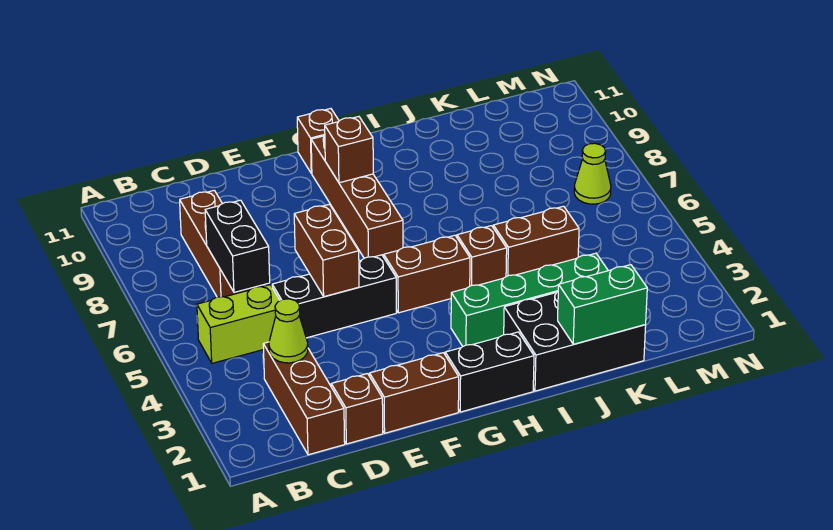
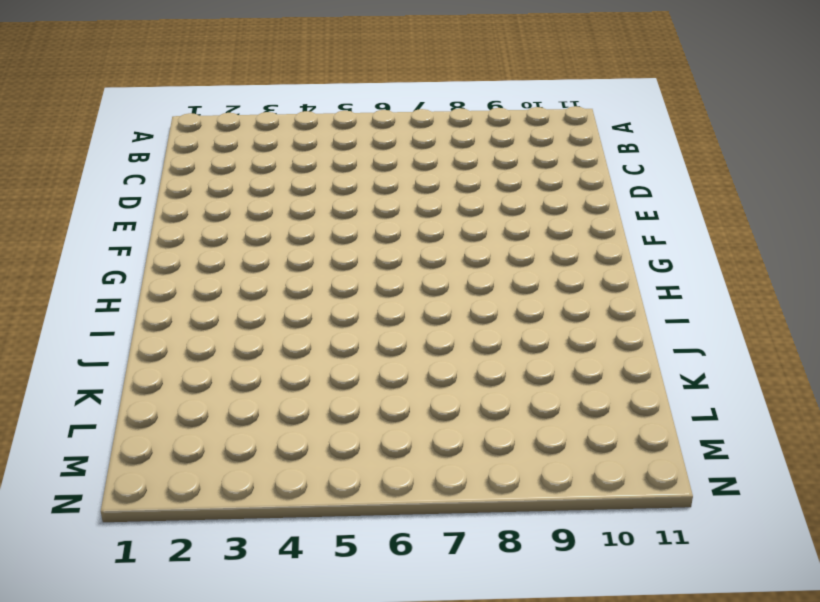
none -> lime brick B5:C5 level 1
none -> brown brick C1:C3 level 1
none -> brown brick C7:C9 level 1

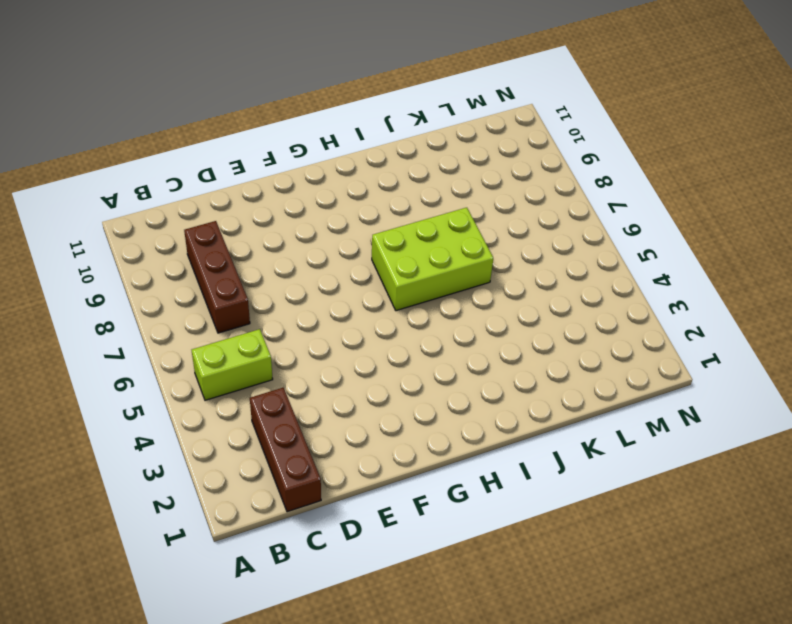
lime brick H6:J7 level 1 -> none
none -> brown brick D1 level 1
none -> black brick D5:F5 level 1
none -> brown brick E1:F1 level 1

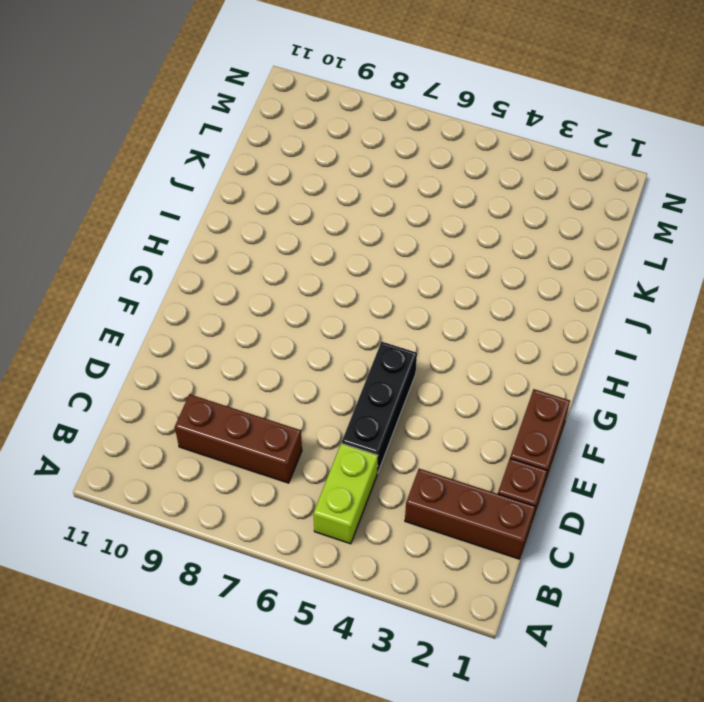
none -> black brick G1:H1 level 1
none -> brown brick G5:H5 level 1
none -> brown brick G7:G10 level 1

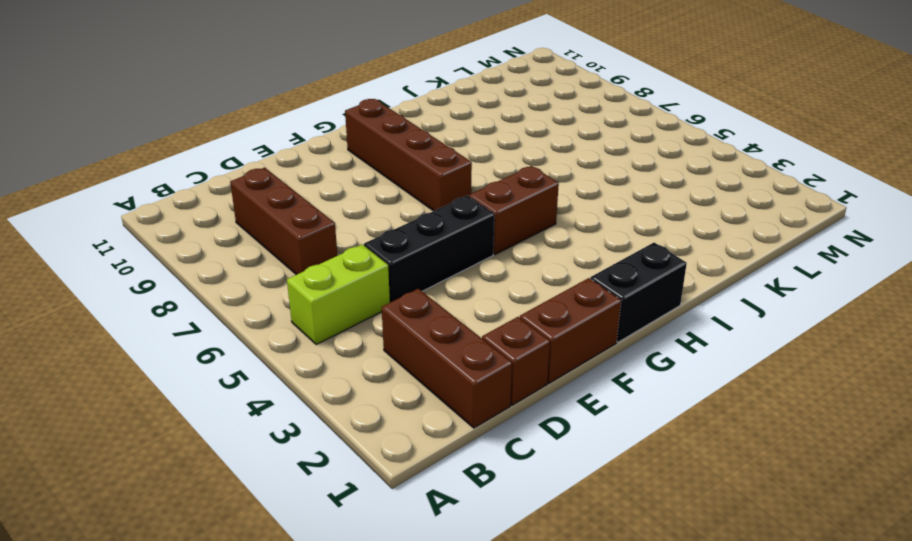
none -> brown brick G11 level 1
none -> green brick H3:K3 level 1
none -> black brick I1:K2 level 1

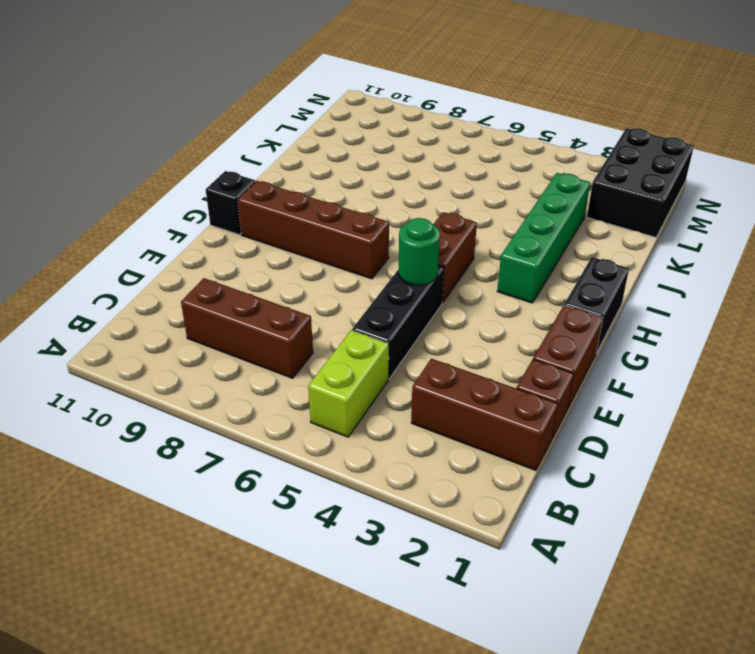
green round brick F5 level 2 -> none
black brick G11 level 1 -> brown brick G11 level 1
black brick L1:N2 level 1 -> black brick I1:K2 level 1
none -> brown brick I5 level 1
none -> brown brick J5:K5 level 1
none -> lime cone M7 level 1

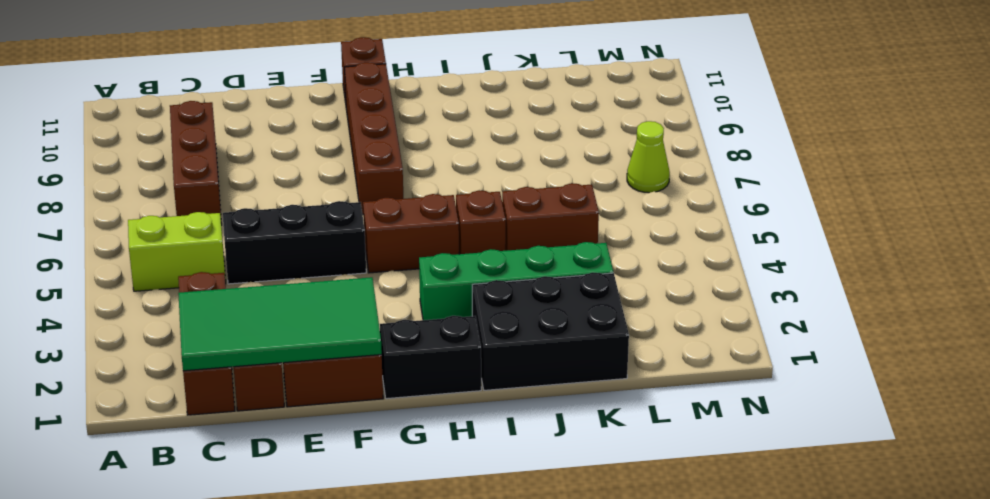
green tile C1:F2 level 2 -> none
none -> lime cone C3 level 2
none -> black brick C6:C7 level 2
none -> brown brick E5:E6 level 2

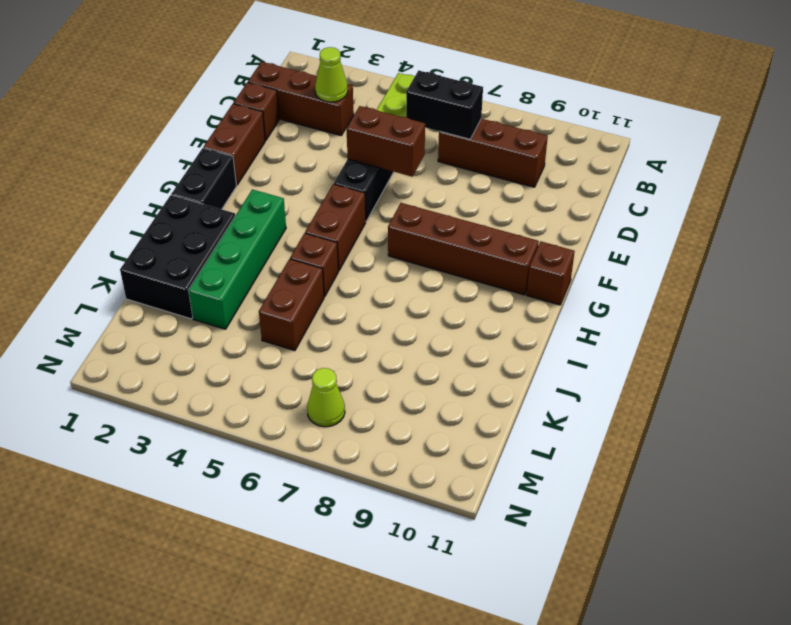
none -> brown brick G9 level 2
none -> green brick J1:K1 level 2

